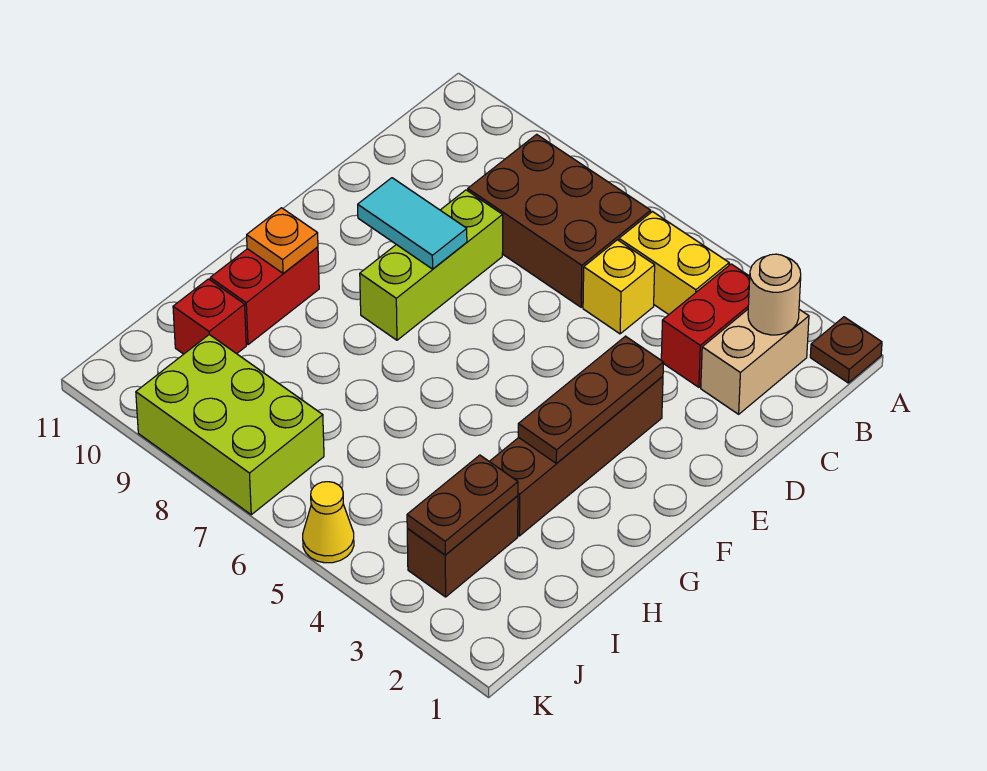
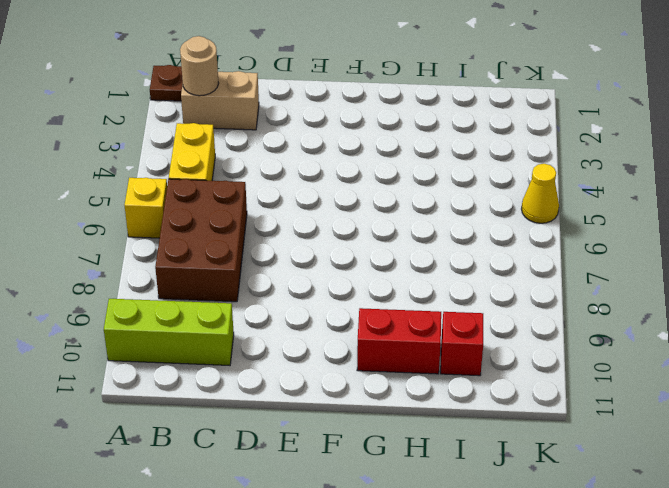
yellow brick A6 level 1 -> yellow brick C5 level 1
lime brick A10:C10 level 1 -> lime brick D8:F8 level 1
none -> red brick B3:C3 level 1
none -> brown brick E3:H3 level 1
none -> brown brick I3:J3 level 1

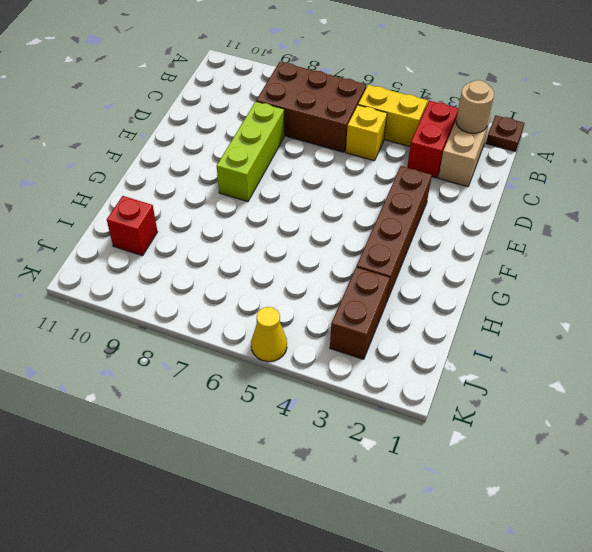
none -> red brick G10:H10 level 1
none -> lime brick J7:K9 level 1
none -> brown plate E3:G3 level 2

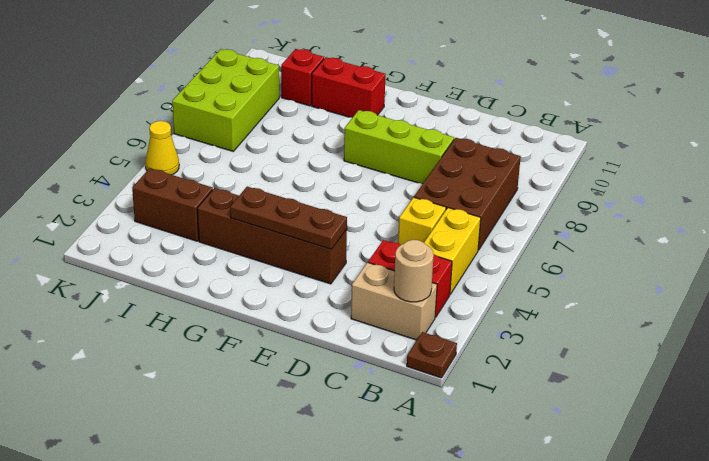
none -> cyan tile E8:E9 level 2
none -> orange plate G10 level 2
none -> brown plate I3:J3 level 2

